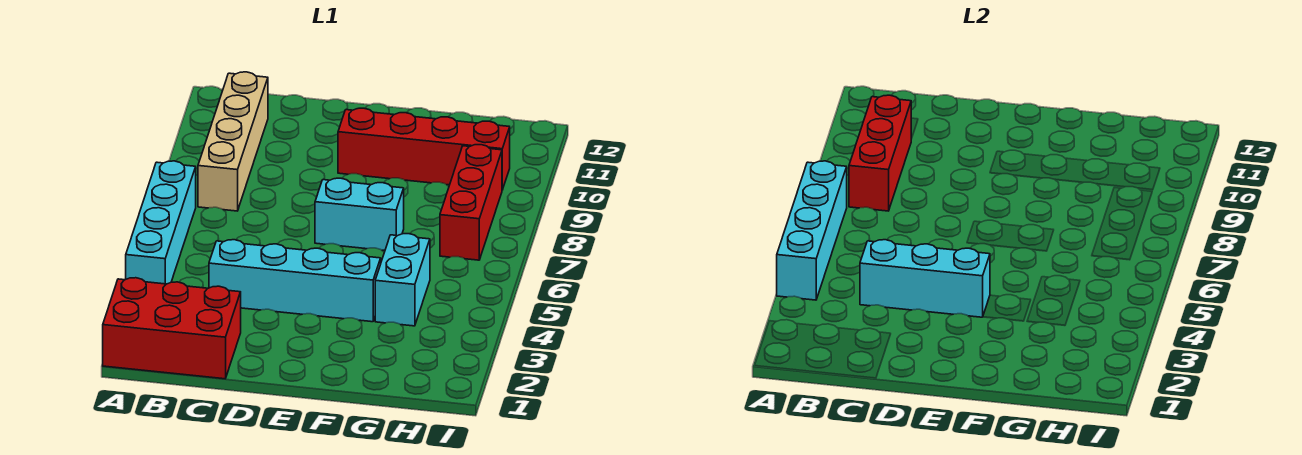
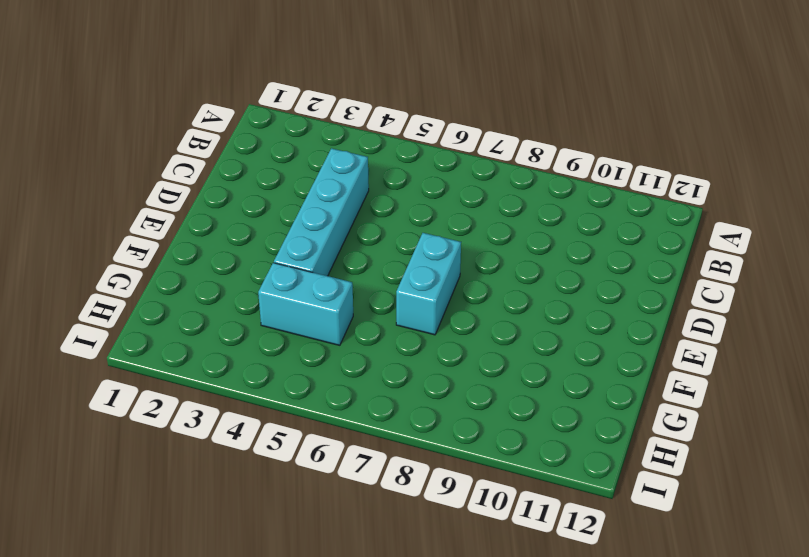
none -> red brick A1:C2 level 1
none -> cyan brick A4:A7 level 1

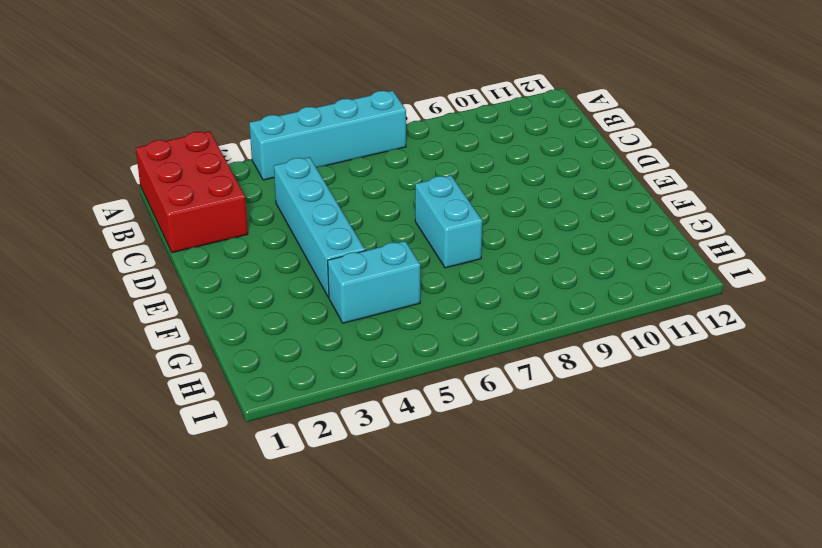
none -> tan brick B8:B11 level 1
none -> red brick E10:H10 level 1

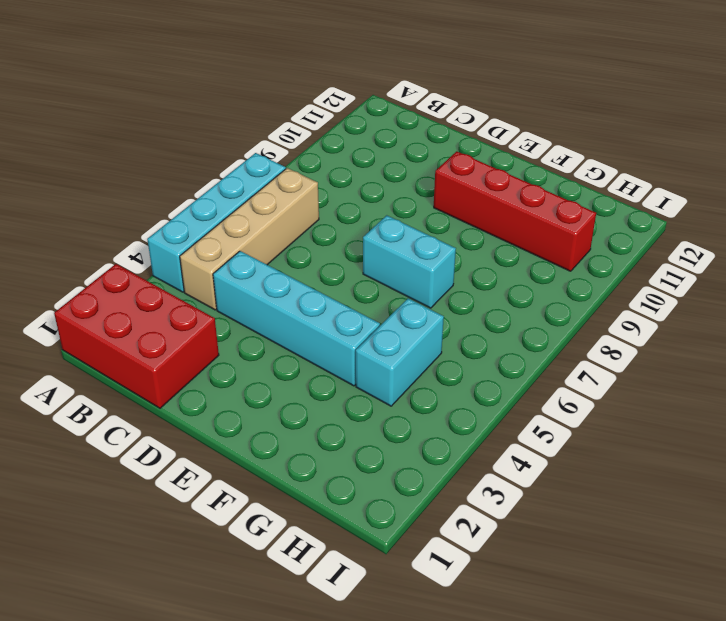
tan brick B4:B7 level 1 -> tan brick B8:B11 level 1
none -> red brick H7:H9 level 1
none -> cyan brick A4:A7 level 2

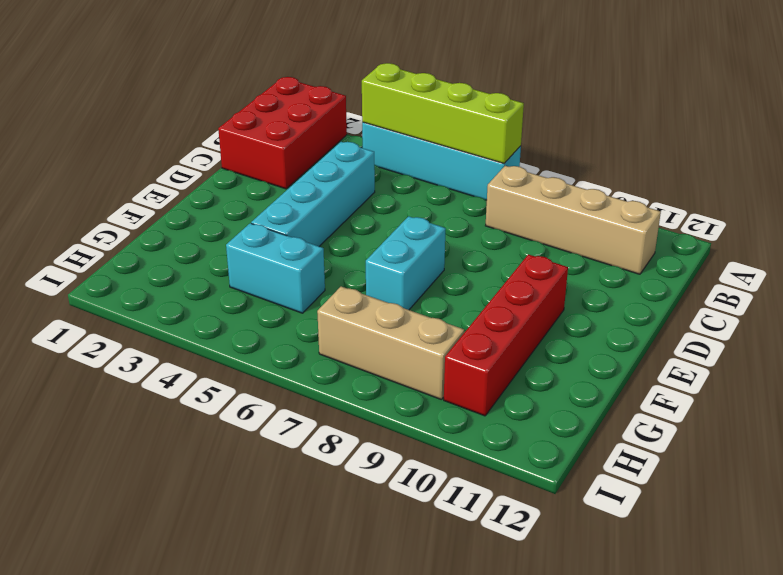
lime brick A4:A7 level 2 -> cyan brick A4:A7 level 2
tan brick H7:H9 level 1 -> red brick H7:H9 level 1
none -> red brick B8:B10 level 2
none -> cyan brick C4:E4 level 2

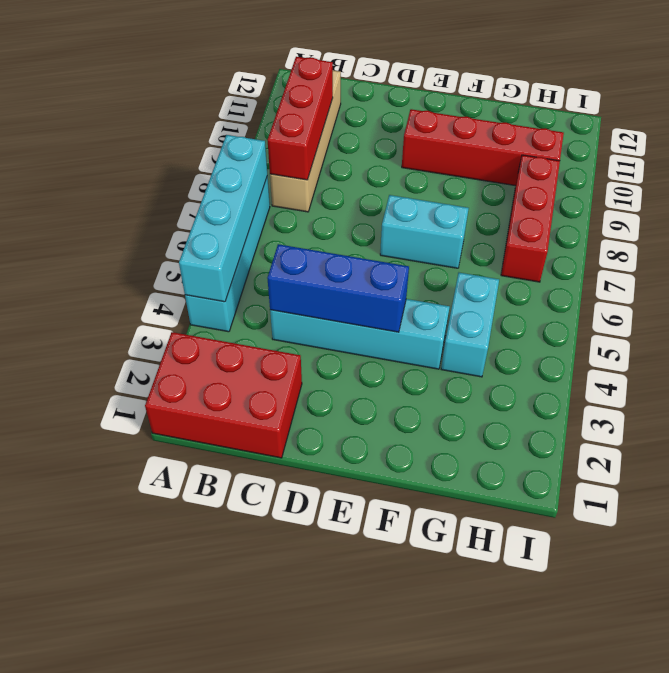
blue brick C4:E4 level 2 -> cyan brick C4:E4 level 2

